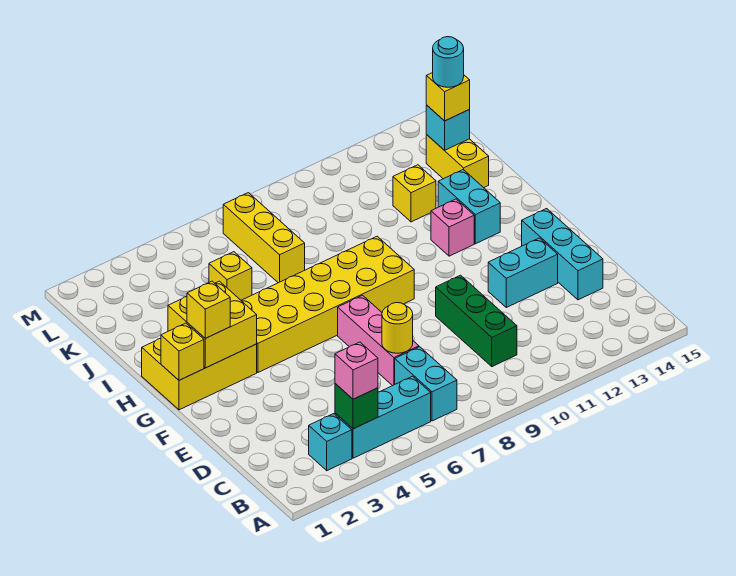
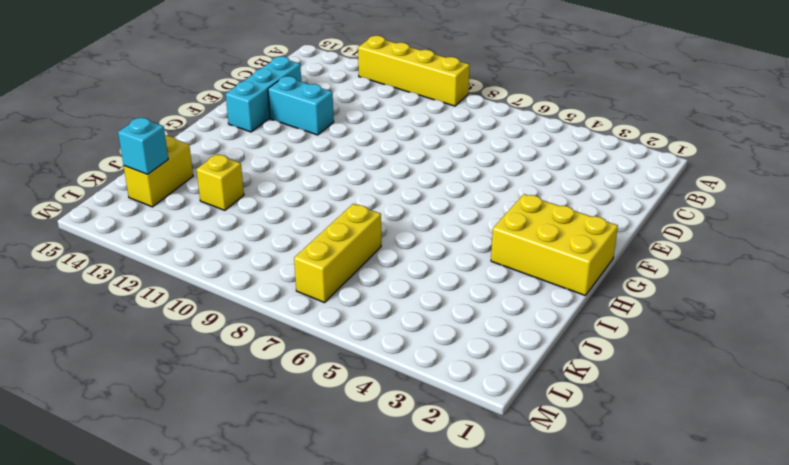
yellow brick A9:A12 level 1 -> none
none -> cyan brick B3 level 1
none -> cyan brick B4:B6 level 1
none -> cyan brick B7:C7 level 1

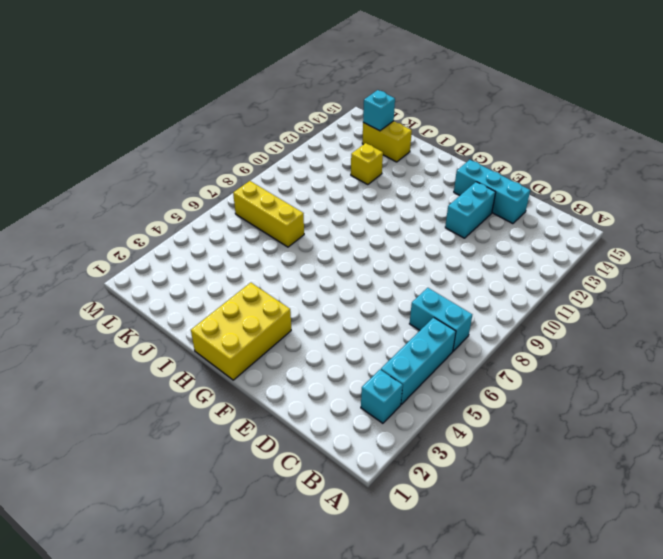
none -> green brick C10:E10 level 1
none -> pink brick D7:F7 level 1
none -> yellow brick G4:H9 level 1

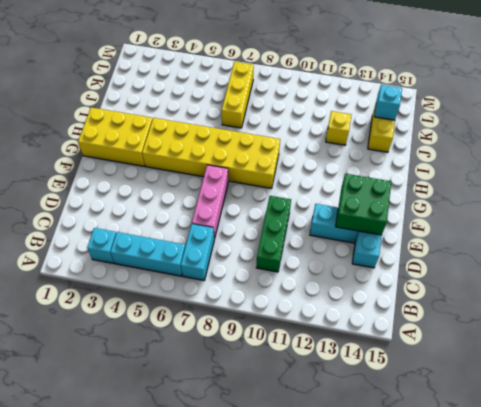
green brick E13:F14 level 2 -> none
none -> pink brick H12 level 1
none -> cyan brick H13:I13 level 1
none -> yellow brick J5 level 1

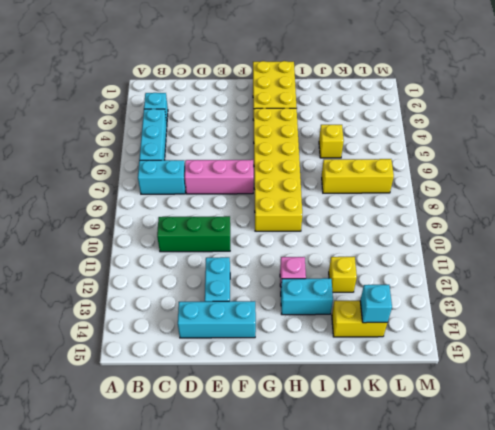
none -> green brick B4 level 2
none -> yellow round brick D7 level 2
none -> yellow brick G1 level 2

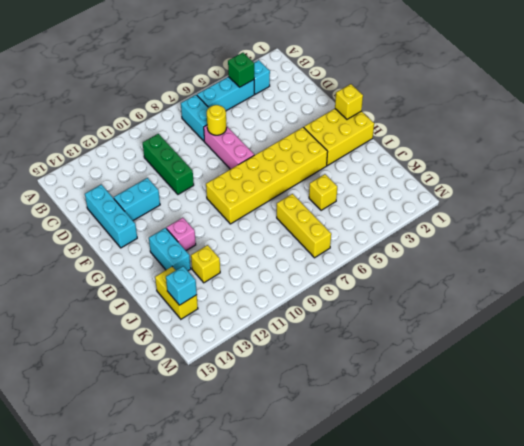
none -> yellow brick G2:H3 level 2
none -> pink brick B4 level 3
none -> yellow brick G2 level 3

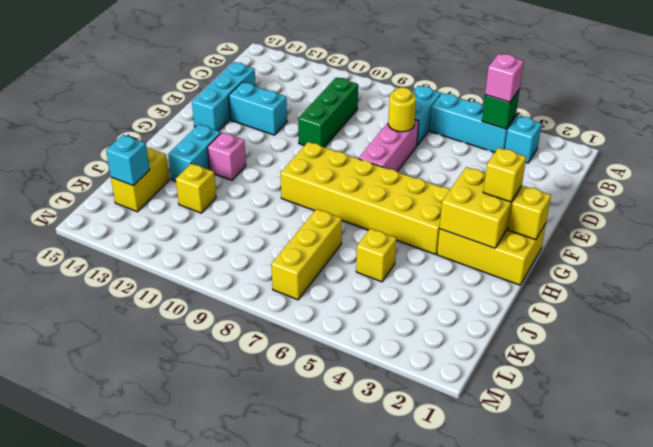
none -> yellow brick K14 level 3
none -> cyan round brick K14 level 4

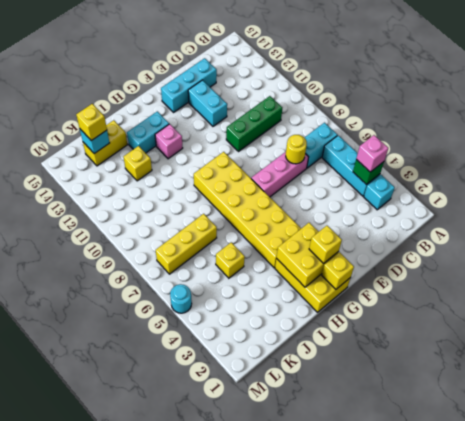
cyan round brick M5 level 1 -> cyan round brick K14 level 4

